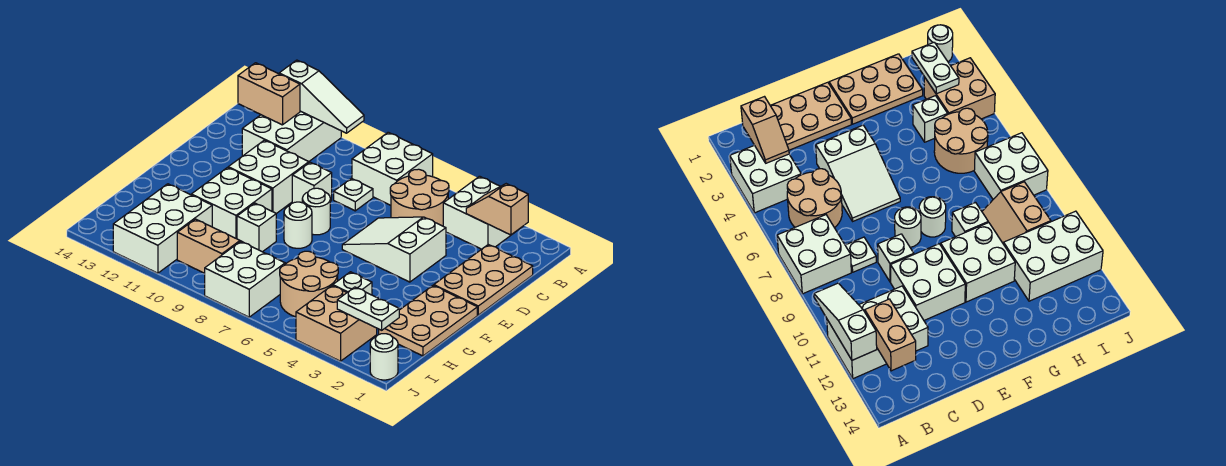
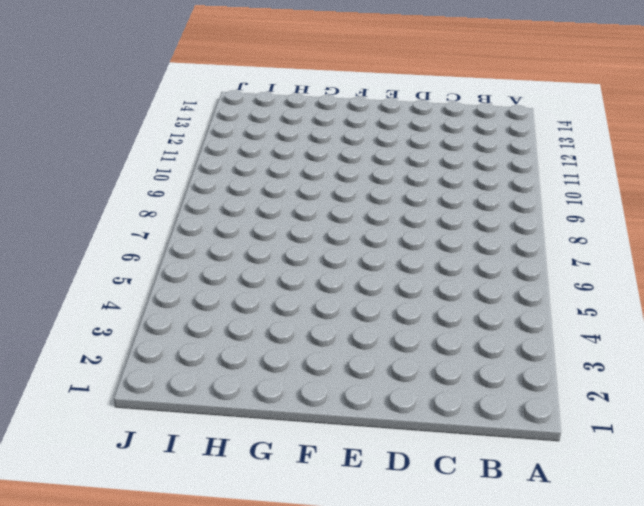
none -> white brick A3:B4 level 1
none -> white brick A7:B8 level 1
none -> white brick A11:C12 level 1

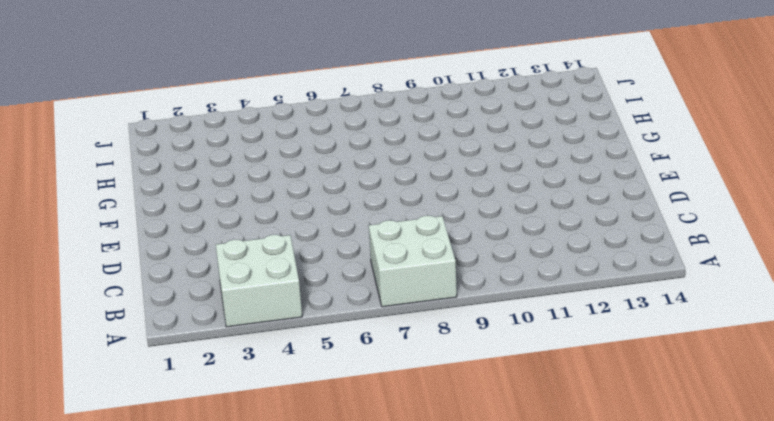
none -> white brick A11:C12 level 1
none -> tan round brick B5:C6 level 1
none -> tan plate C1:E2 level 1

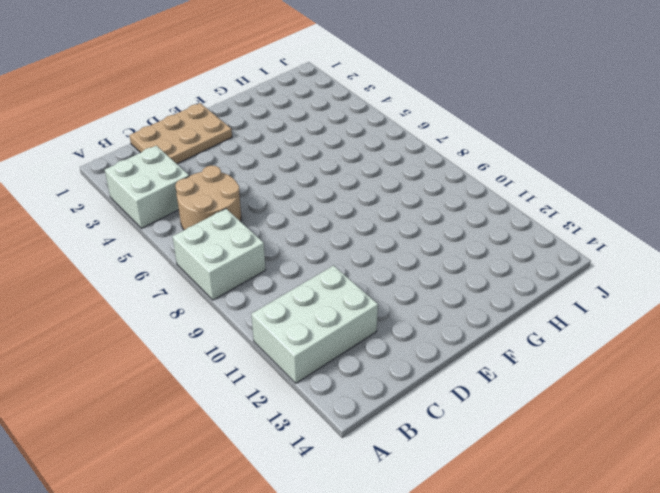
none -> white plate C8 level 1
none -> white slope D4:E6 level 1 top 4
none -> white brick D9 level 1

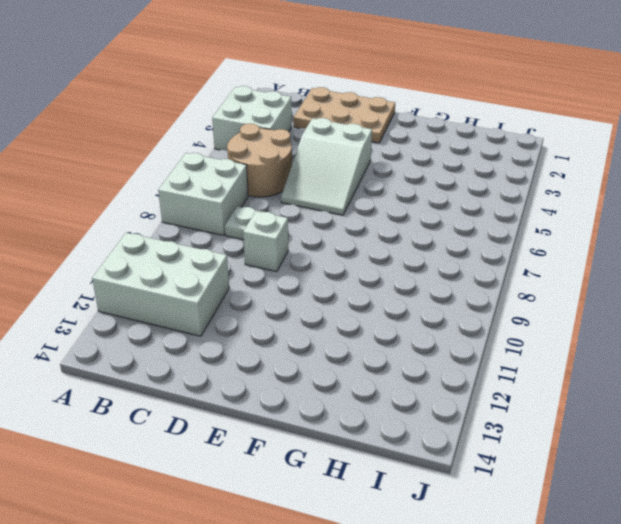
none -> white brick D10:E11 level 1
none -> white round brick E8 level 1
none -> tan plate F1:H2 level 1

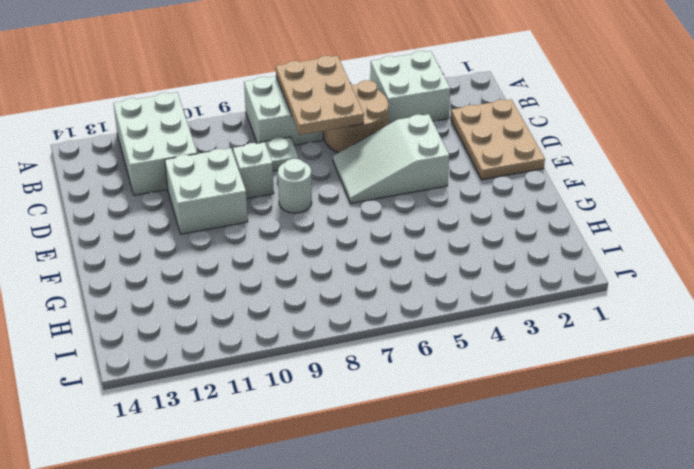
tan plate A6:C7 level 2 -> tan plate F1:H2 level 1
none -> white round brick F8 level 1
none -> white brick F10:G11 level 1
none -> white brick G9 level 1

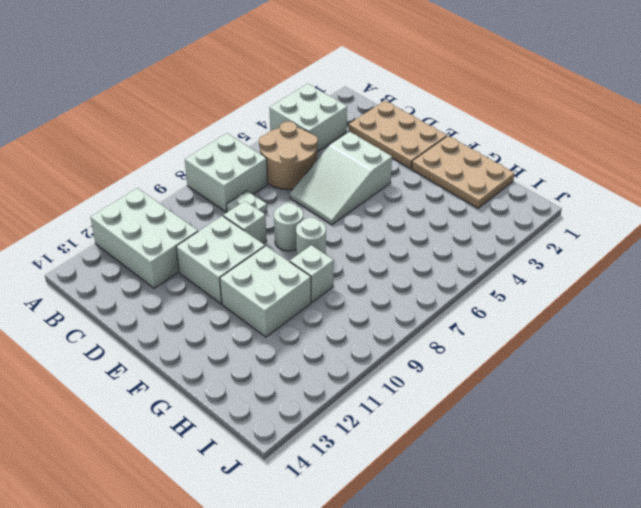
none -> white brick H4 level 1
none -> tan round brick H5:I6 level 1
none -> tan slope H9:I10 level 1 top I

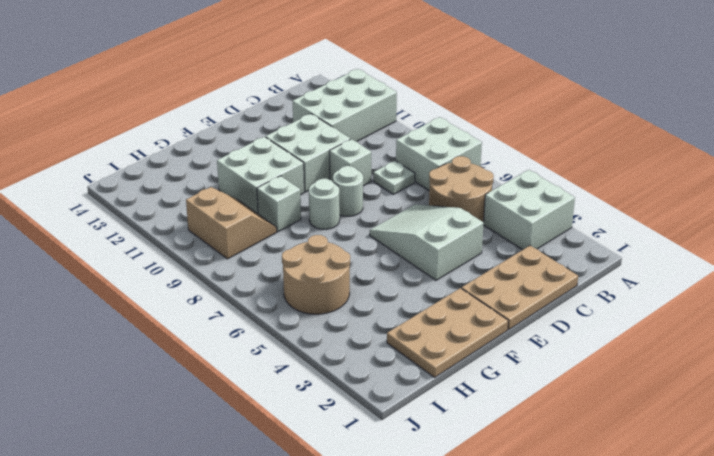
none -> white brick H4 level 1
none -> white brick H11:J12 level 1
none -> tan brick I3:J4 level 1

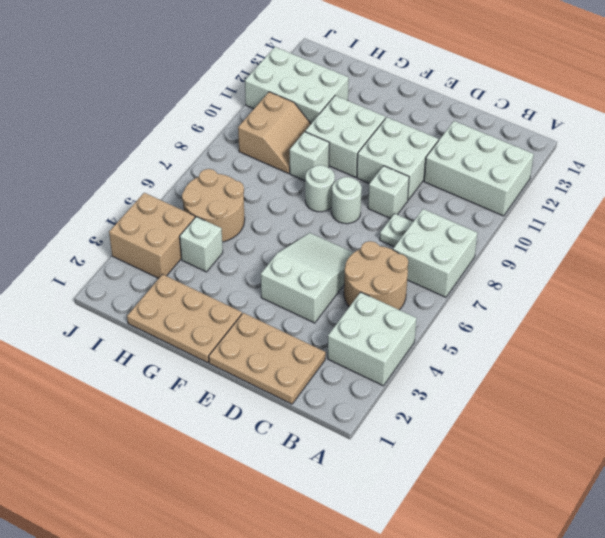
none -> white brick I7:J8 level 1
none -> white round brick J1 level 1
none -> white slope A10:A12 level 2 top 12

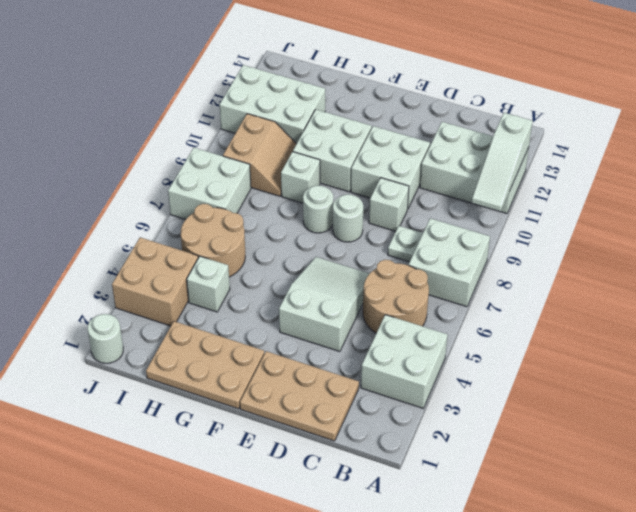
none -> tan slope B2:B3 level 2 top 2
none -> tan brick B12:B13 level 2
none -> white plate I2:I3 level 2

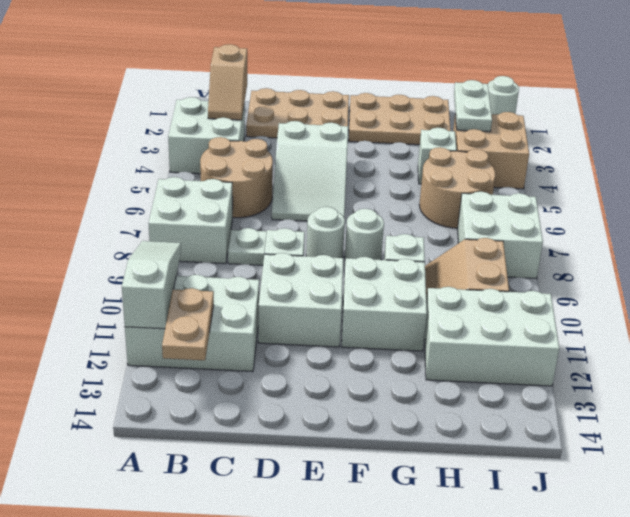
tan plate B12:B13 level 2 -> tan brick B12:B13 level 2

